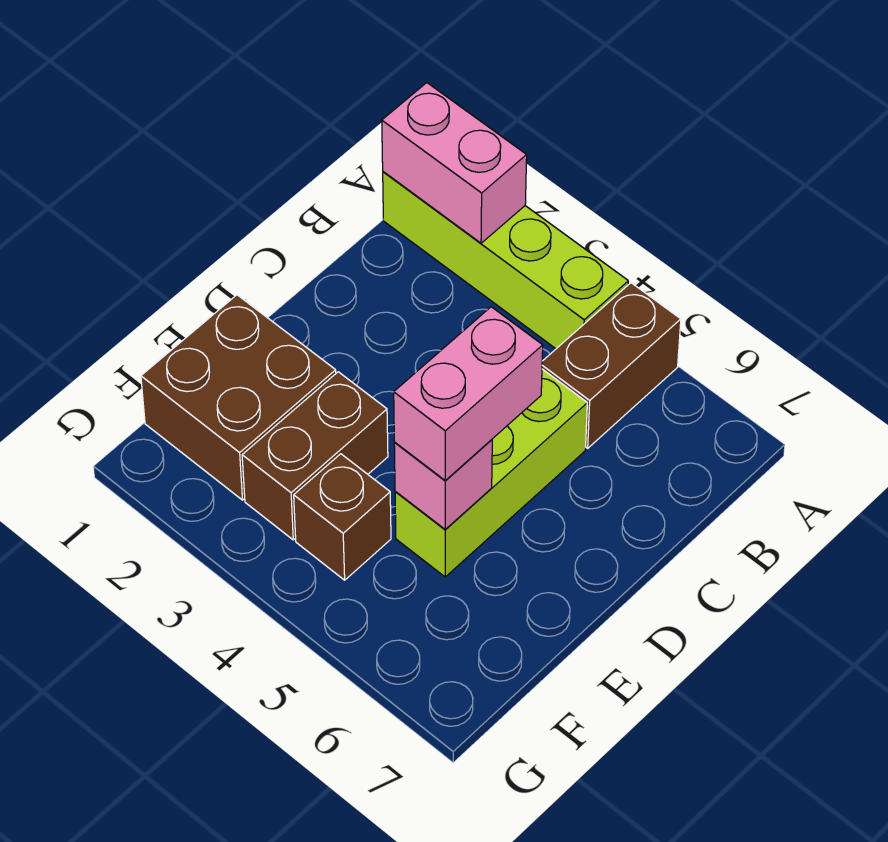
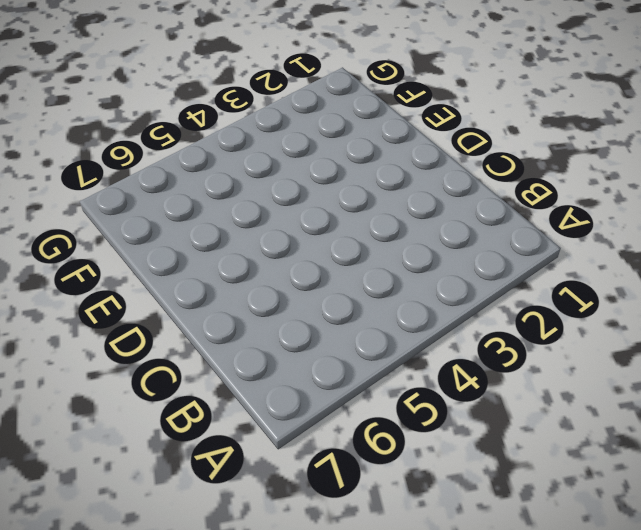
none -> lime brick A1:A4 level 1
none -> brown brick A5:B5 level 1

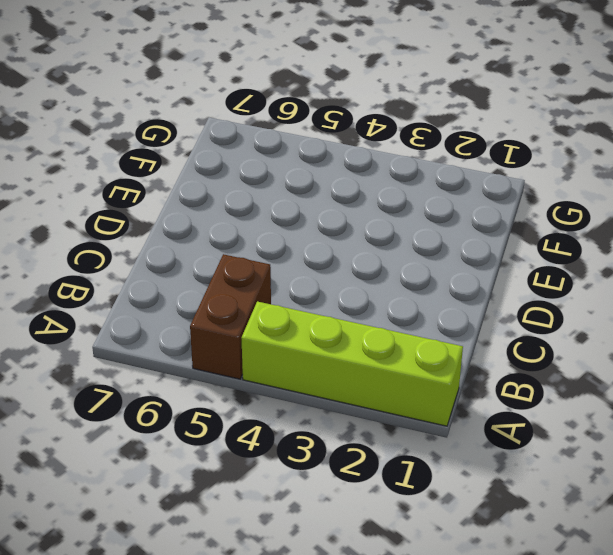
none -> lime brick C5:E5 level 1
none -> brown brick E1:F2 level 1

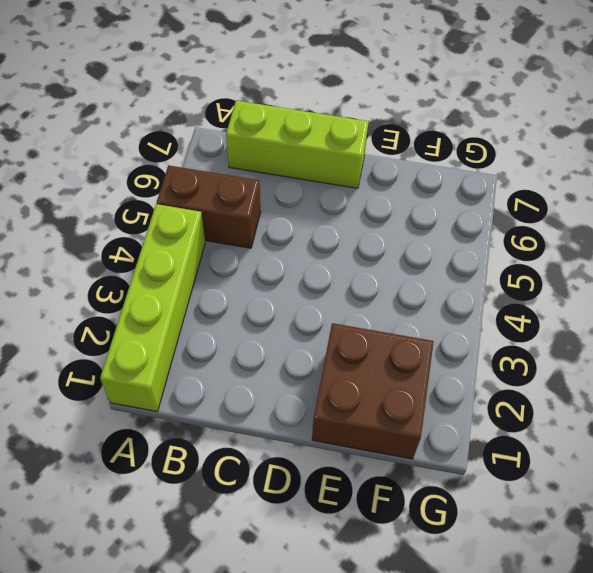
lime brick B7:D7 level 1 -> lime brick C5:E5 level 1
none -> brown brick E3:F3 level 1
none -> brown brick F4 level 1

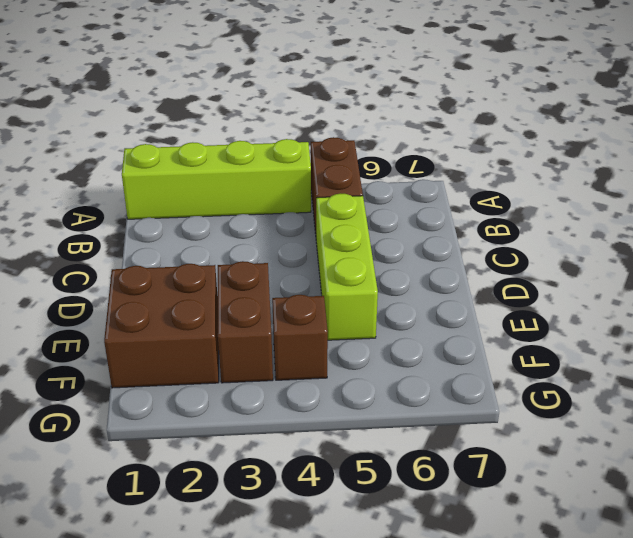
none -> pink brick A1:A2 level 2
none -> pink brick E5 level 2

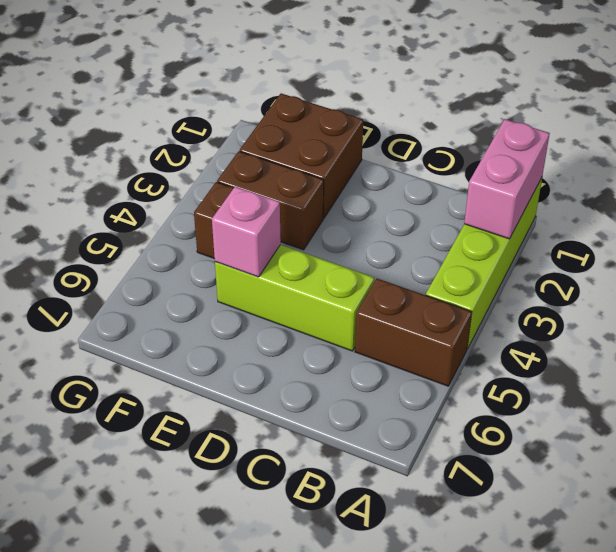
none -> pink brick D5:E5 level 3

